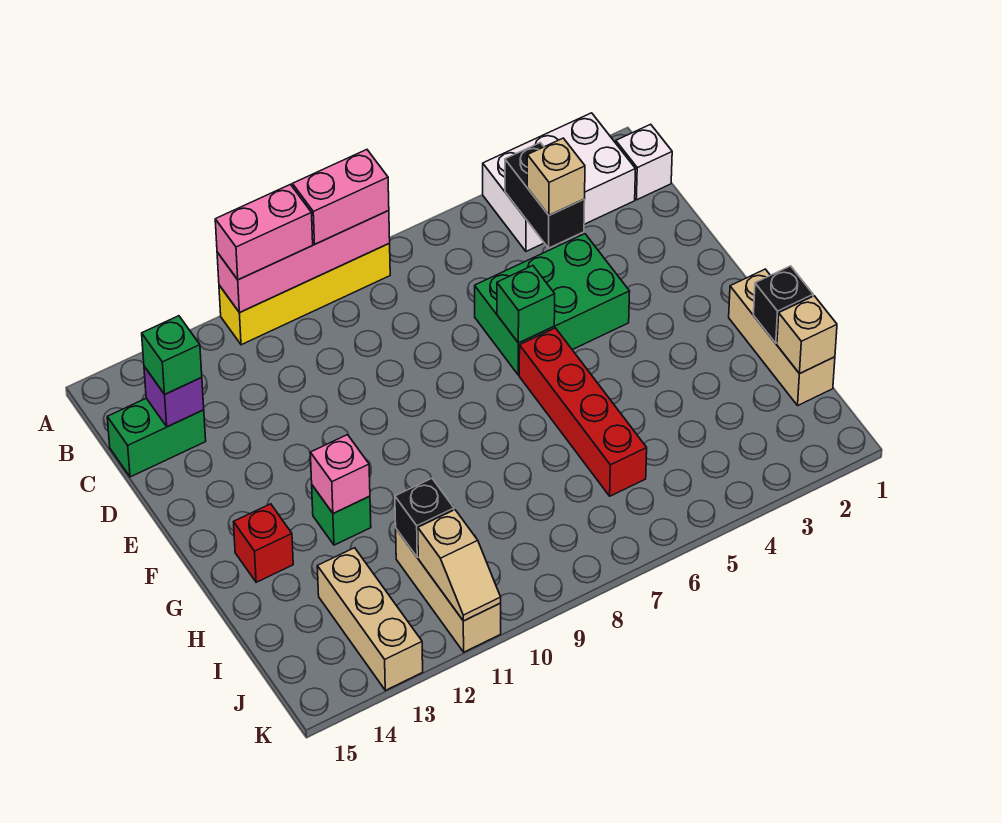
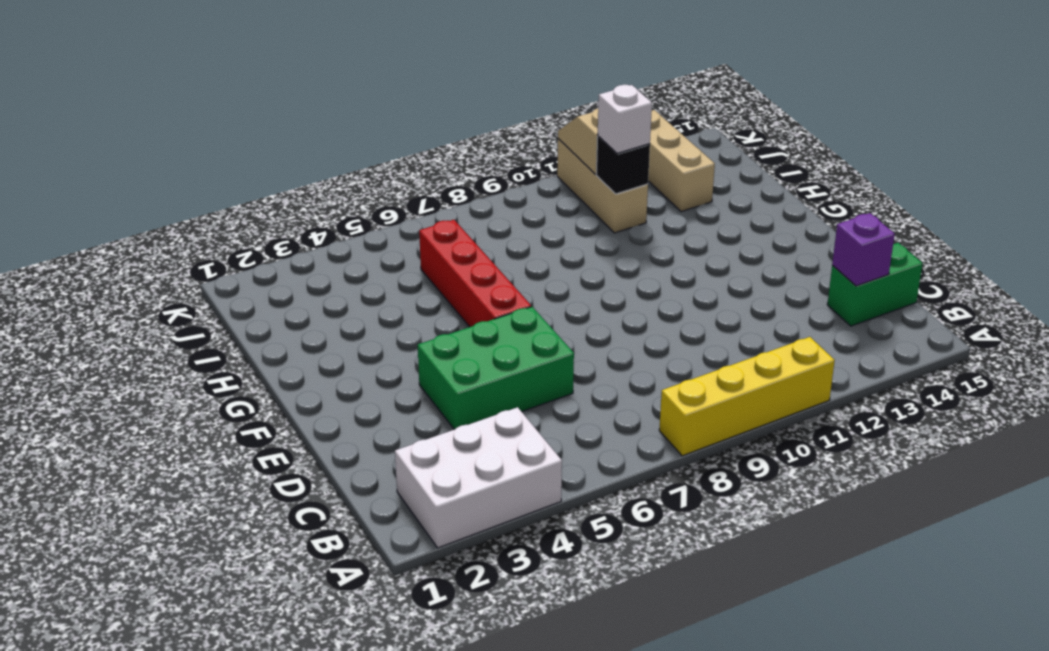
white brick I11 level 3 -> white brick B1 level 1
none -> tan brick G1:I1 level 1
none -> green brick G12 level 1
none -> red brick G14 level 1

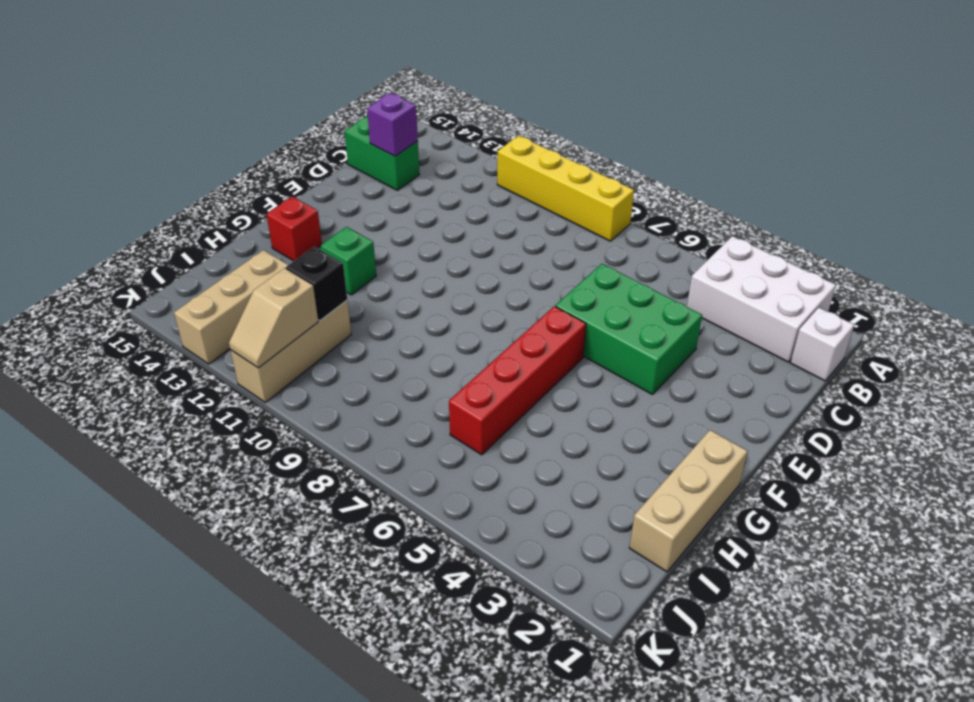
none -> pink brick A8:A11 level 2
none -> black brick B4:C4 level 2
none -> green brick E6 level 2

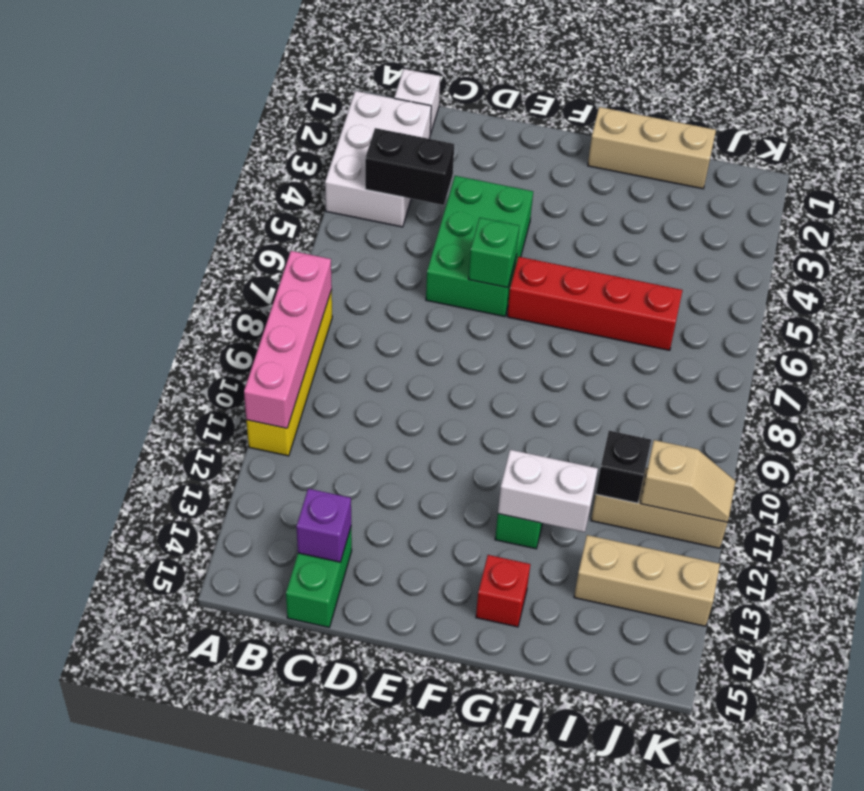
white brick G12:H12 level 2 -> pink brick G12 level 2
none -> black brick H1 level 2
none -> tan brick I1 level 2
none -> pink brick A8:A9 level 3

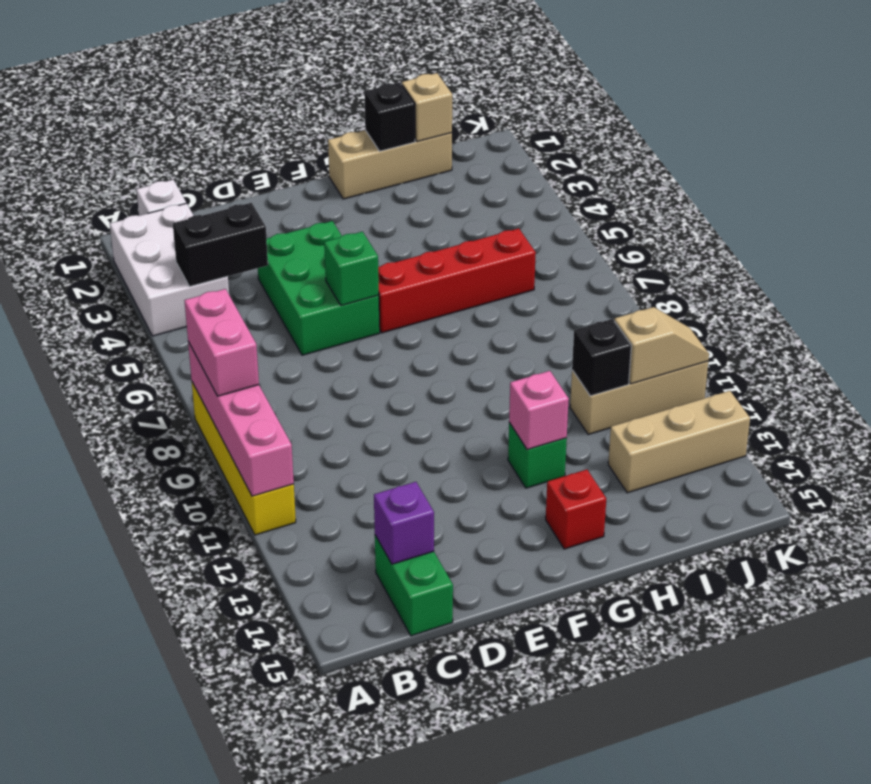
none -> pink brick A10:A11 level 3
none -> tan brick C4 level 3
none -> green brick C14 level 3

